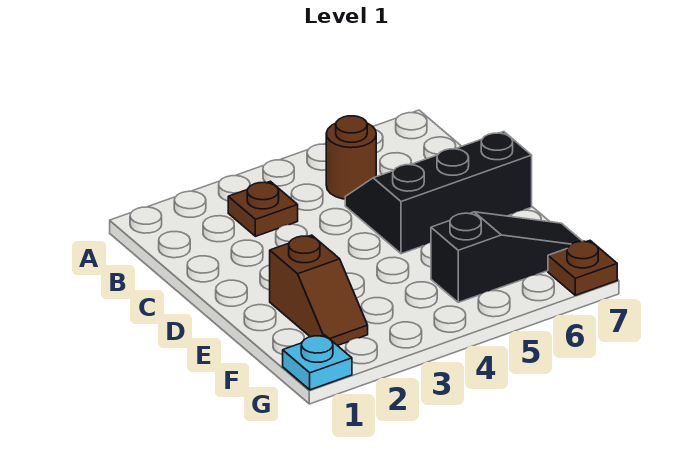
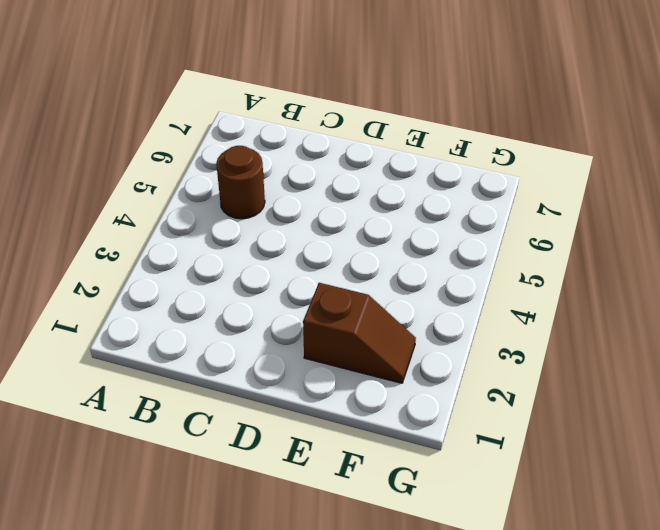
none -> brown plate B3 level 1
none -> black slope C5:D7 level 1 top D

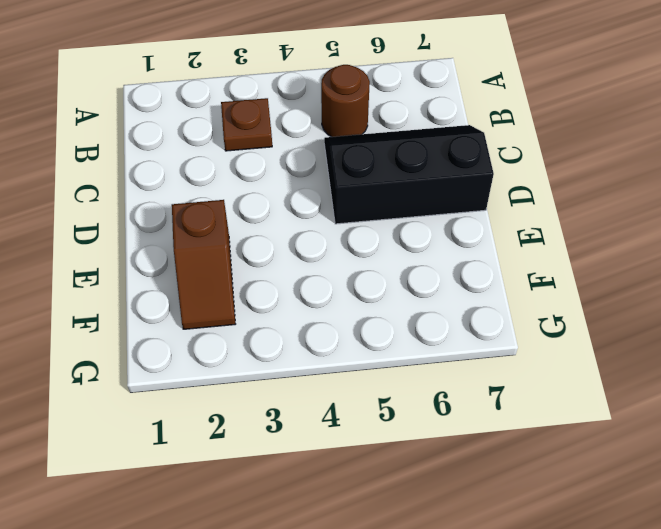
none -> black slope F5:F7 level 1 top 5
none -> cyan plate G1 level 1

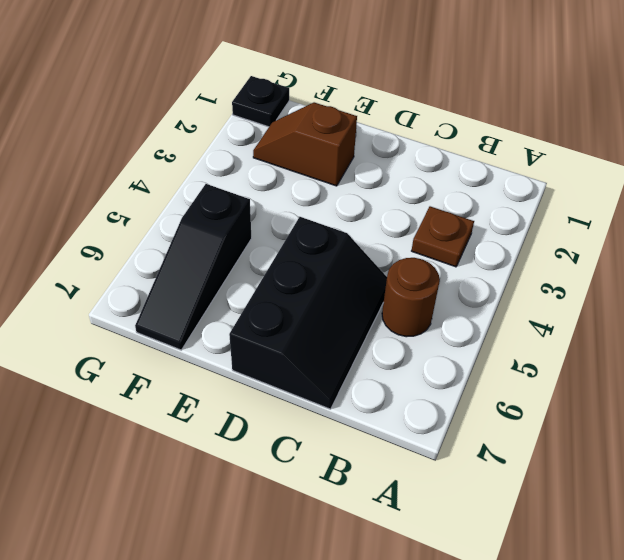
black plate G1 level 1 -> cyan plate G1 level 1
none -> brown plate G7 level 1

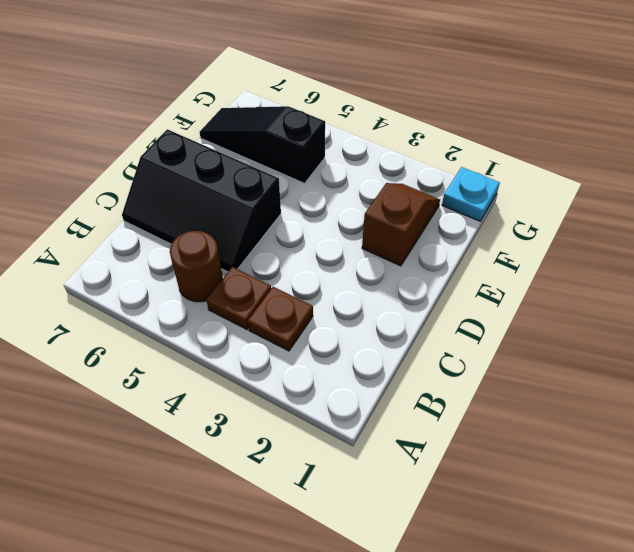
brown plate B4 level 1 -> brown plate G7 level 1

